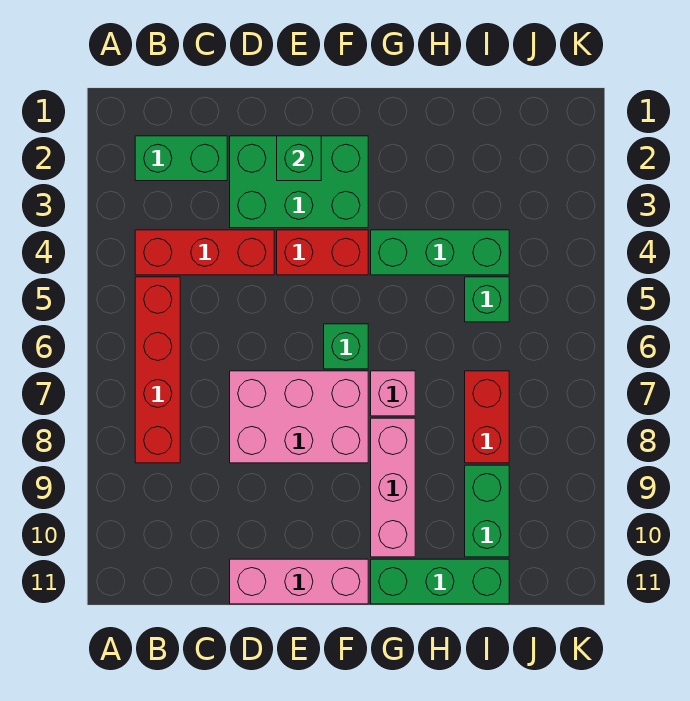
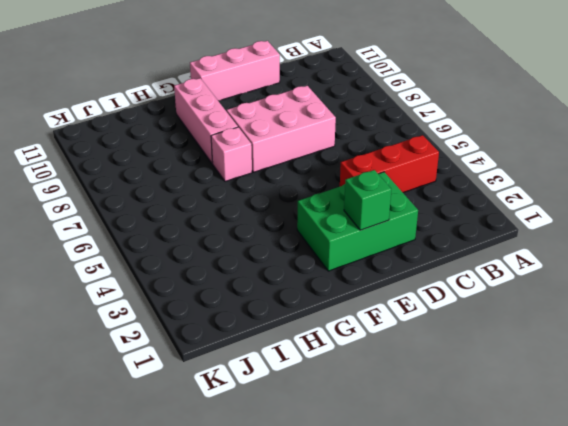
none -> green brick B2:C2 level 1
none -> red brick B5:B8 level 1
none -> red brick E4:F4 level 1

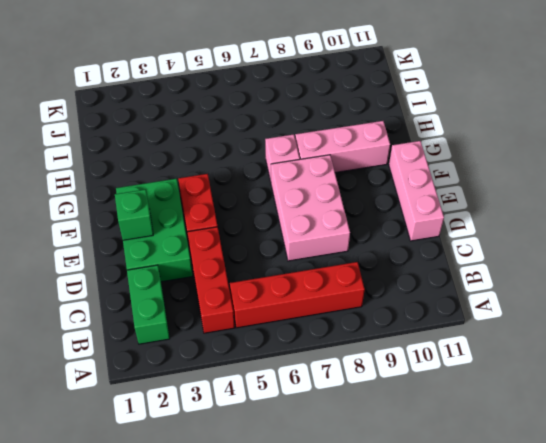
none -> green brick F6 level 1
none -> green brick G4:I4 level 1
none -> green brick G11:I11 level 1

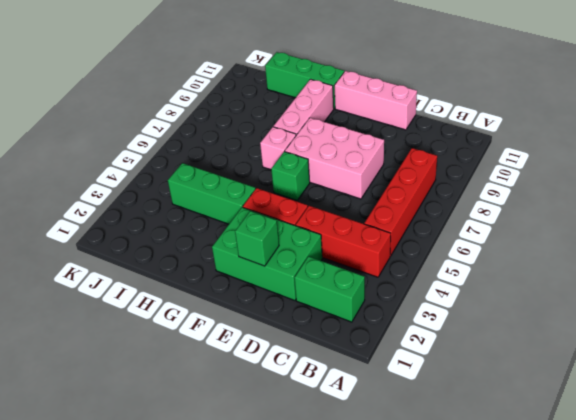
none -> green brick I5 level 1
none -> red brick I7:I8 level 1
none -> green brick I9:I10 level 1

